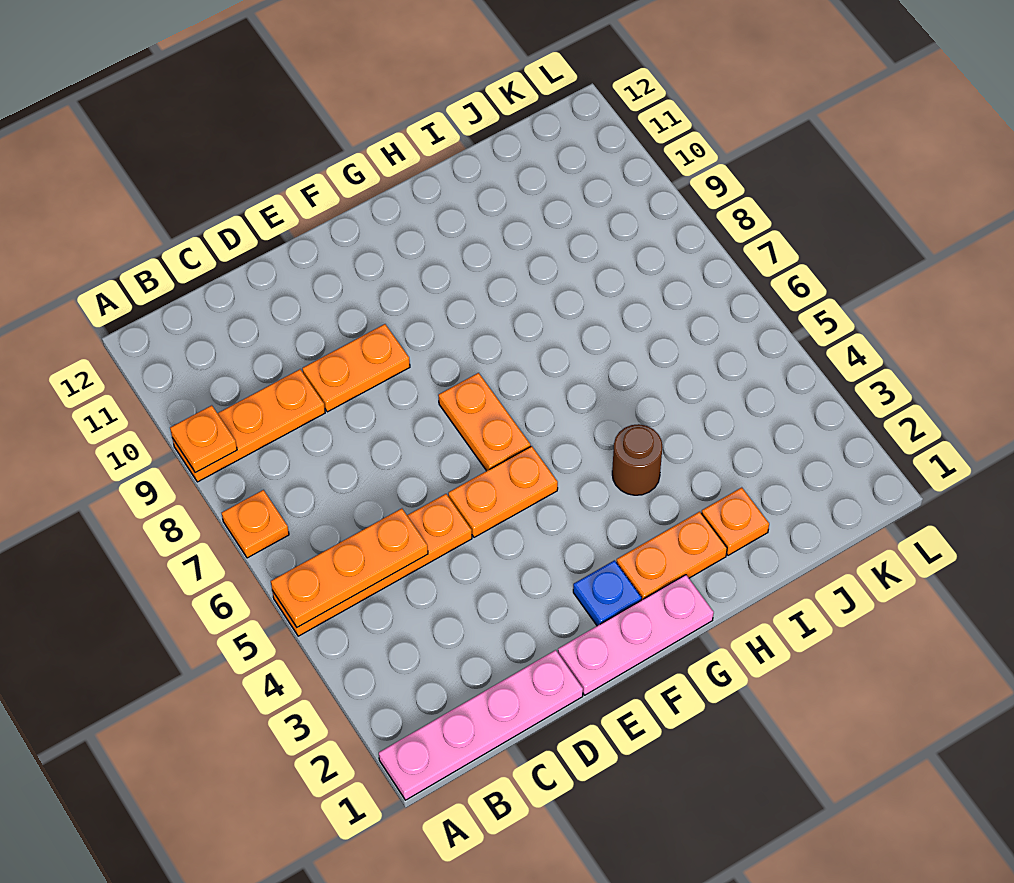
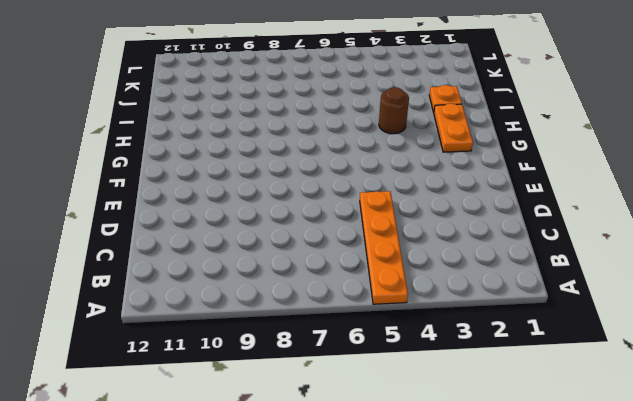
none -> pink plate A1:D1 level 1
none -> orange plate A7 level 1
none -> orange plate A9:C9 level 1

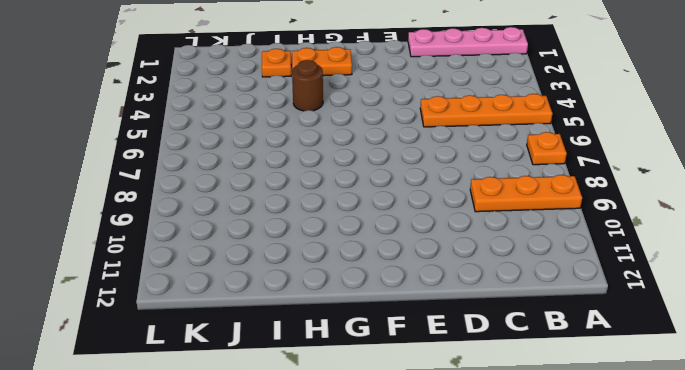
none -> orange plate D9:E9 level 1
none -> pink plate E1:G1 level 1
none -> orange plate E5:F5 level 1

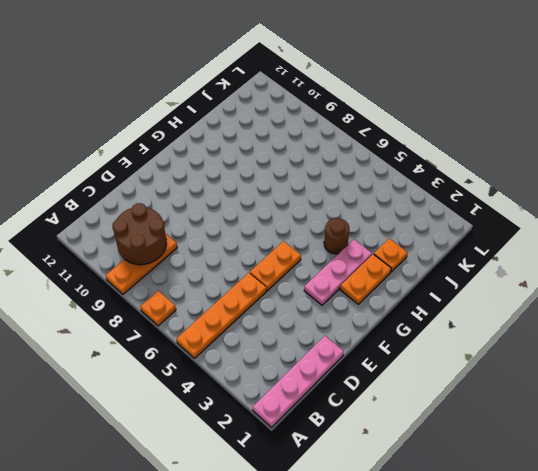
brown round brick B9:C10 level 2 -> none
pink plate F3:H3 level 1 -> pink plate E1:G1 level 1
none -> orange plate D9:E9 level 1
none -> blue plate F2 level 1
none -> orange plate F6:F7 level 1

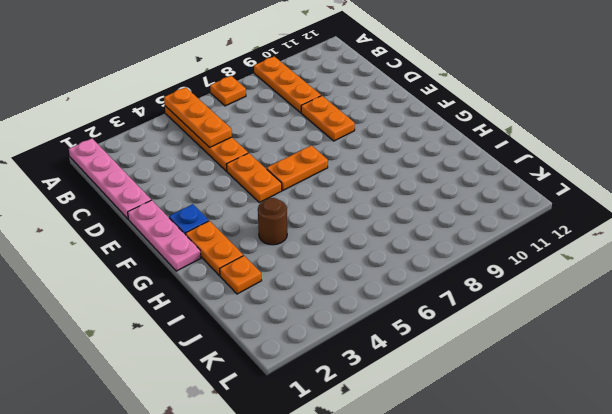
none -> orange plate A9 level 2

